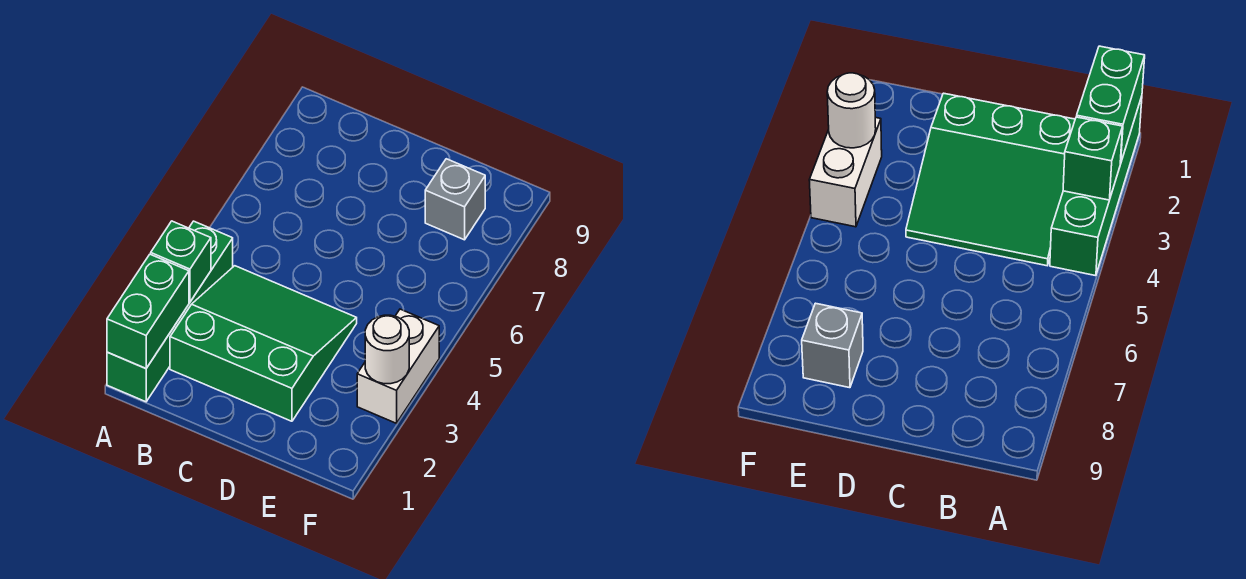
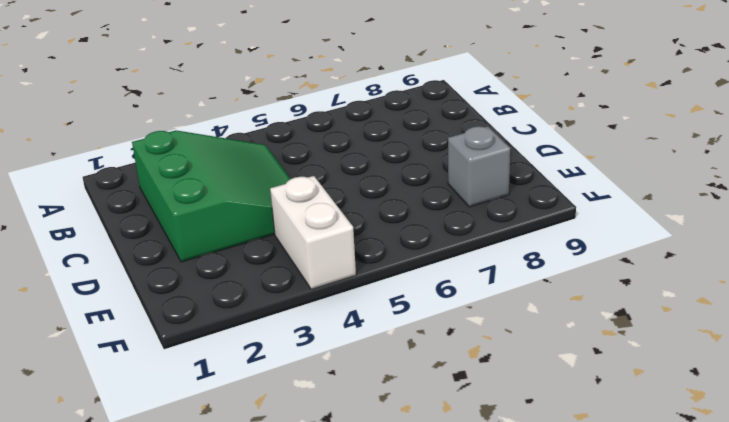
white brick E4:F4 level 1 -> white brick F3:F4 level 1
none -> green brick A1:A4 level 1
none -> green brick A1:A2 level 2

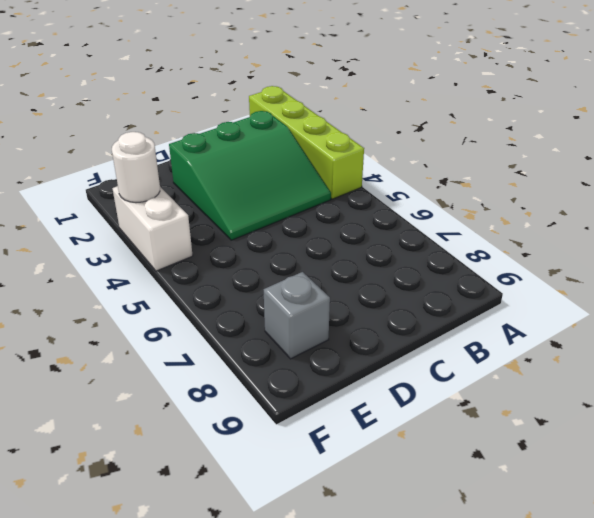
lime brick A1:A4 level 1 -> green brick A1:A4 level 1
none -> green brick A1:A2 level 2
none -> green brick A3 level 2

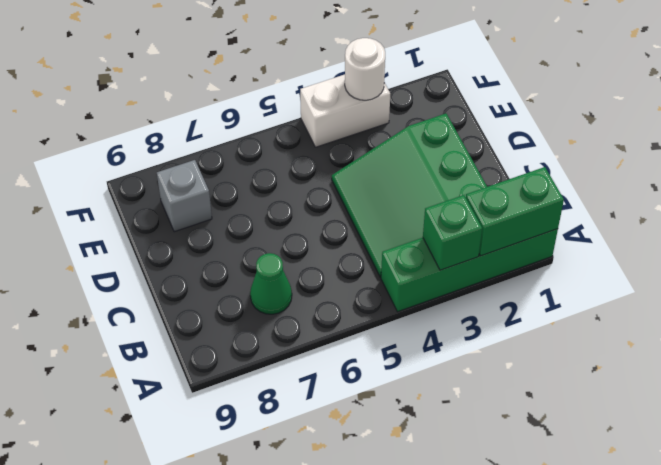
green cone B7 level 1 -> none

